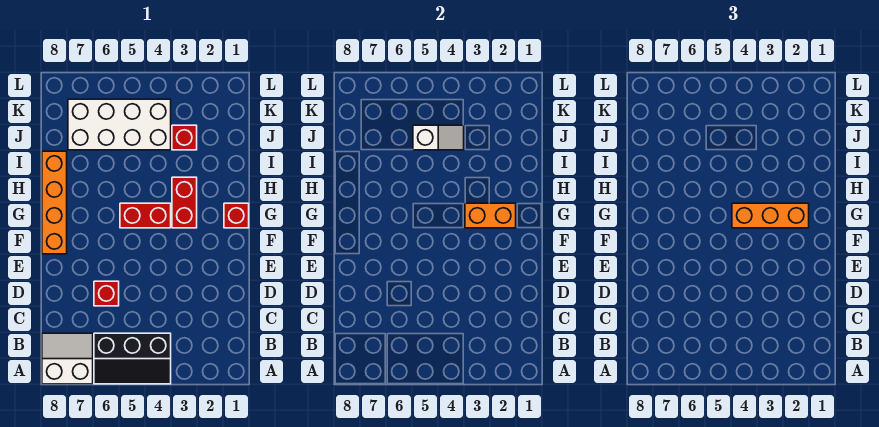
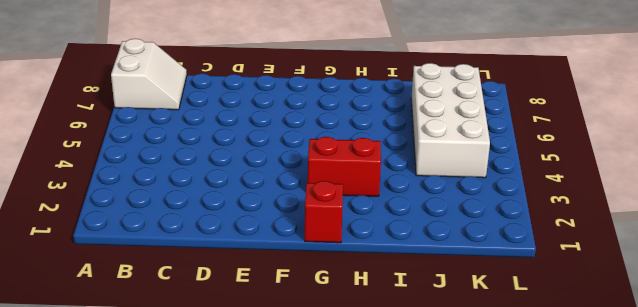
none -> black slope A4:B6 level 1 top B
none -> red brick D6 level 1
none -> orange brick F8:I8 level 1

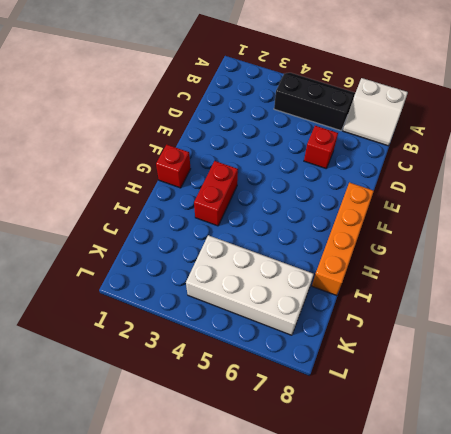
none -> red brick G4:G5 level 1
none -> red brick J3 level 1
none -> orange brick G2:G3 level 2

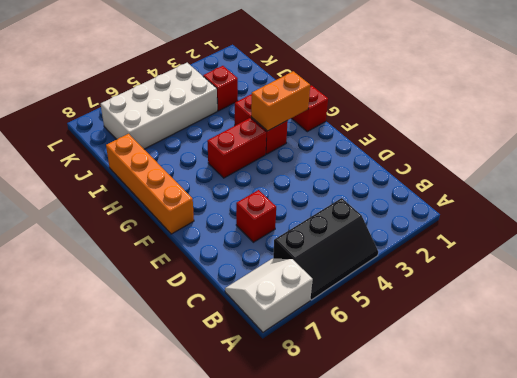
none -> white slope J4:J5 level 2 top 5
none -> orange brick G2:G4 level 3

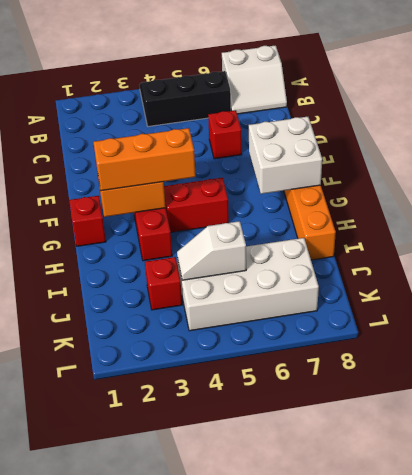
white brick F7:G8 level 2 -> none

